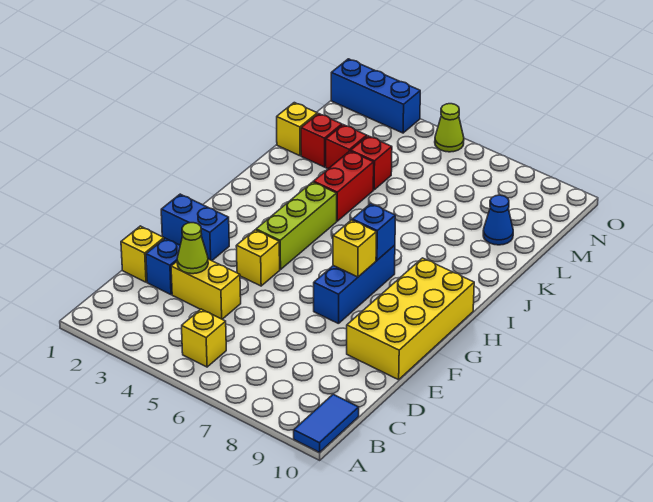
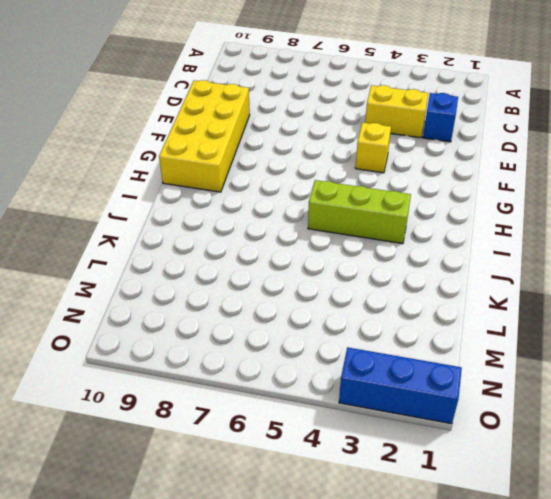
lime brick I3:I5 level 1 -> lime brick G4:I4 level 1
none -> blue tile A10:B10 level 1
none -> yellow brick B5 level 1
none -> yellow brick D1 level 1

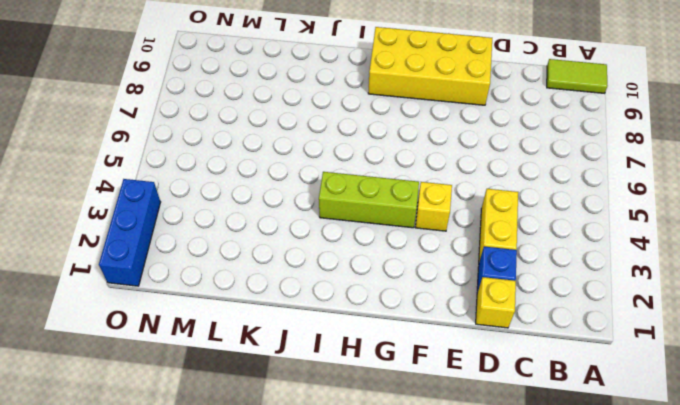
lime tile A10:B10 level 1 -> blue tile A10:B10 level 1
none -> yellow brick B5 level 1
none -> blue brick F1:F2 level 1
none -> blue brick F7:H7 level 1

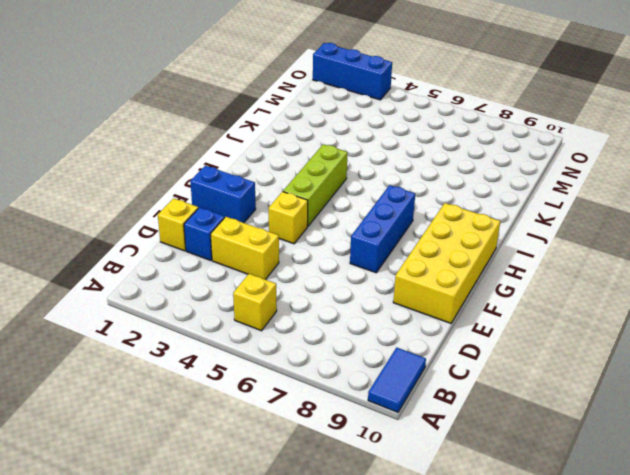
none -> red brick J4:K4 level 1
none -> yellow brick L1 level 1
none -> red brick L2 level 1

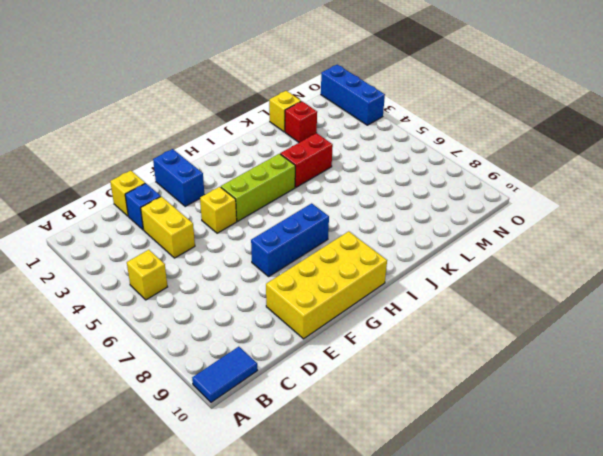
none -> red brick L3 level 1
none -> red brick L4 level 1
none -> blue cone L9 level 1

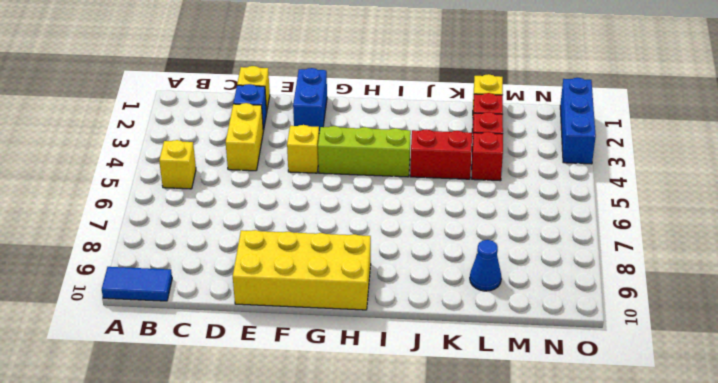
none -> blue brick F7:H7 level 1
none -> lime cone O5 level 1
none -> lime cone D3 level 2

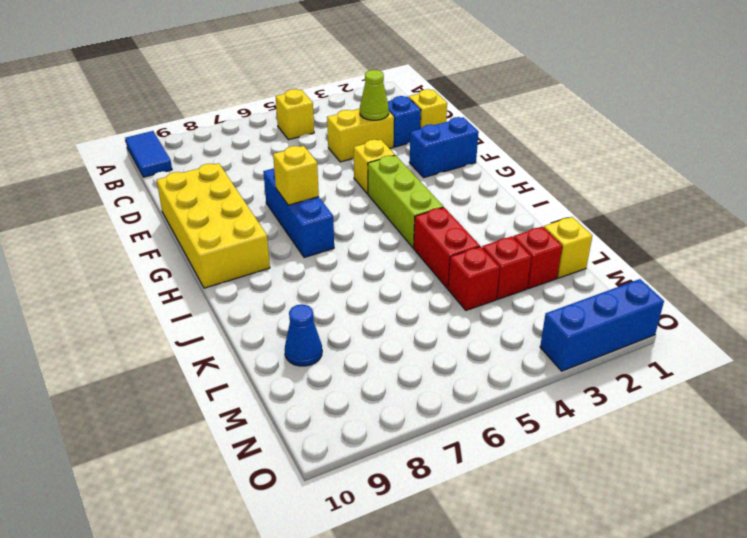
none -> lime cone O5 level 1
none -> blue brick H7 level 2

